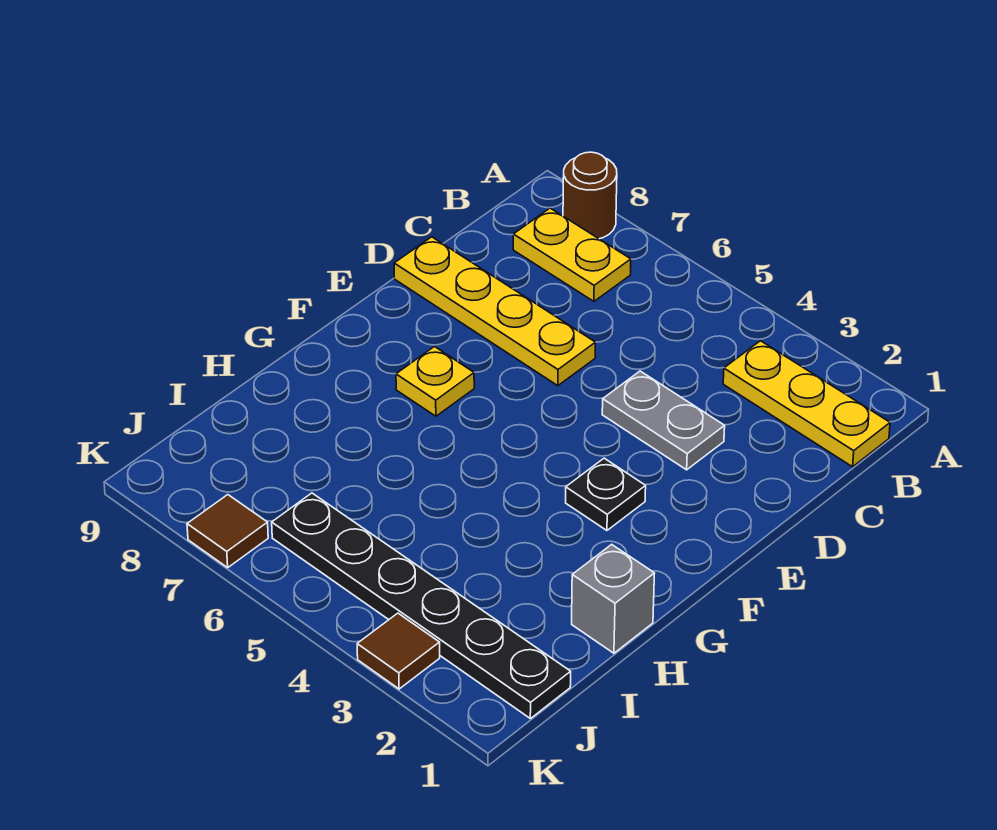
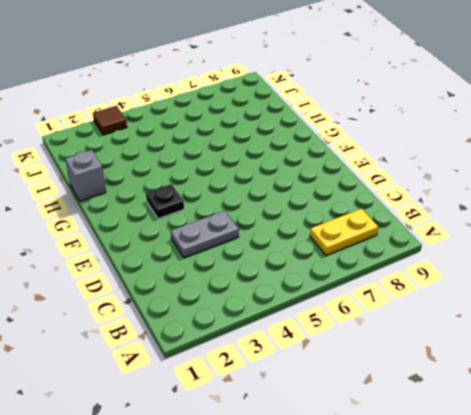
none -> brown round brick A8 level 1
none -> yellow plate B1:B3 level 1

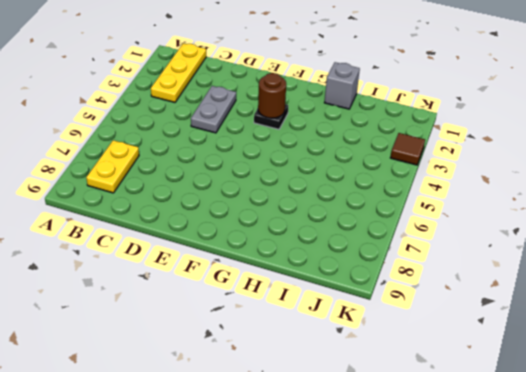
brown round brick F3 level 2 -> brown round brick A8 level 1
none -> yellow plate D6:D9 level 1
none -> yellow plate F7 level 1

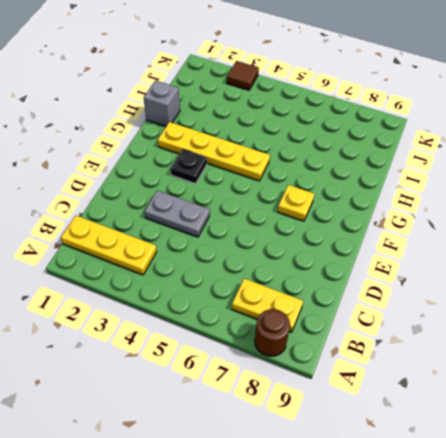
yellow plate G2:G5 level 1 -> yellow plate D6:D9 level 1
none -> black plate J1:J6 level 1
none -> brown tile K7 level 1

